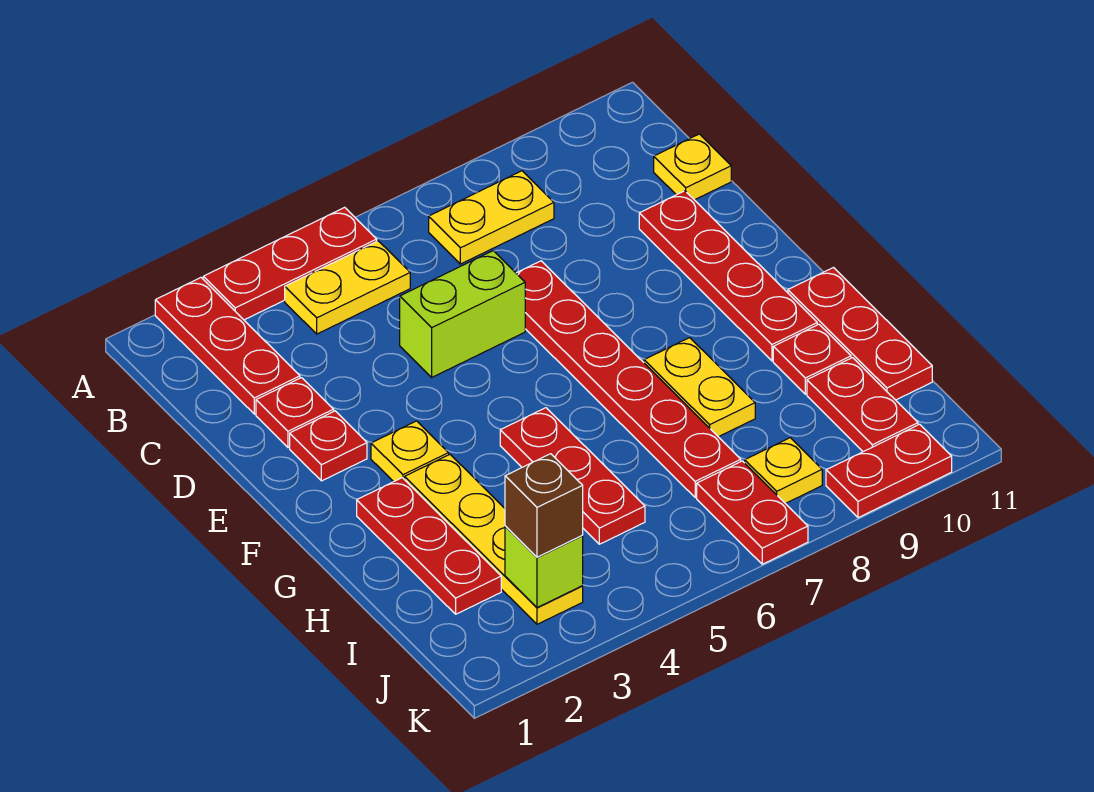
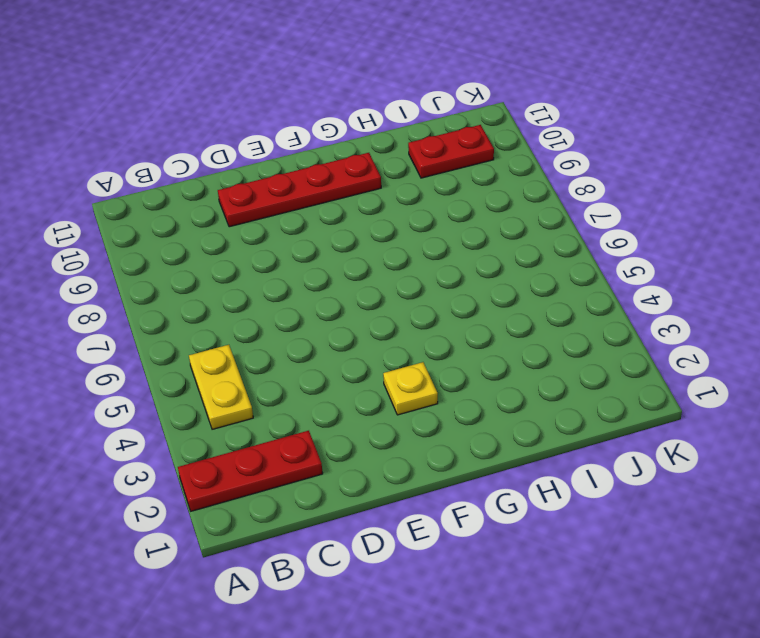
none -> red plate A3:A5 level 1
none -> yellow plate B7:B8 level 1
none -> yellow plate C11 level 1

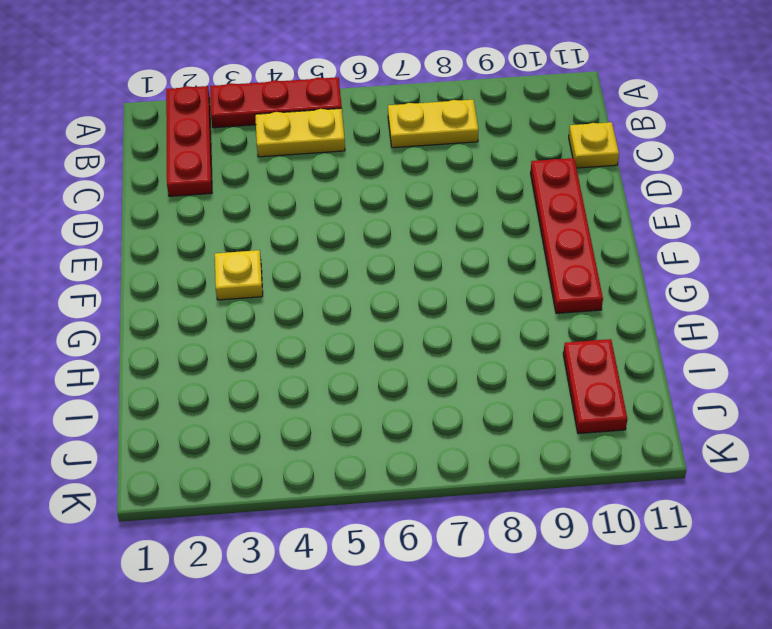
none -> red plate D2 level 1
none -> lime brick D5:D6 level 1
none -> red plate D7:I7 level 1

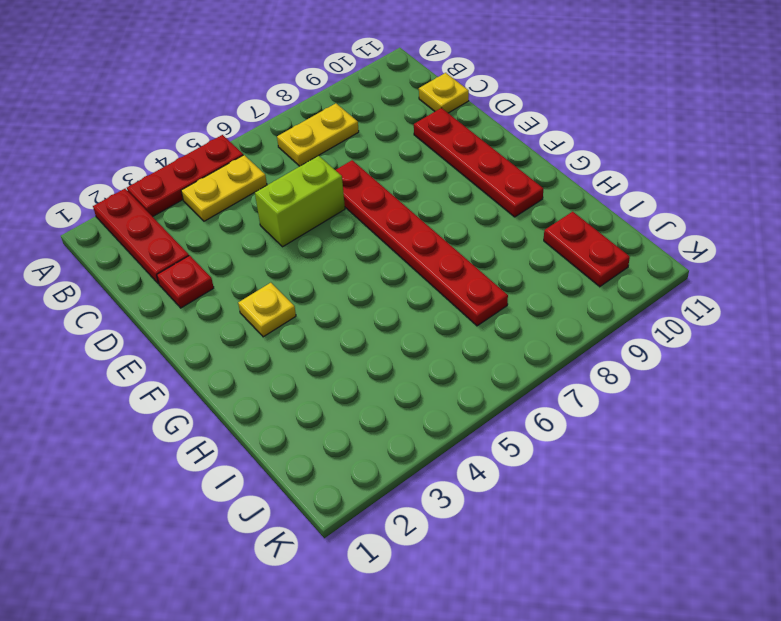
none -> red plate E2 level 1
none -> red plate G2:I2 level 1
none -> yellow plate G3:J3 level 1

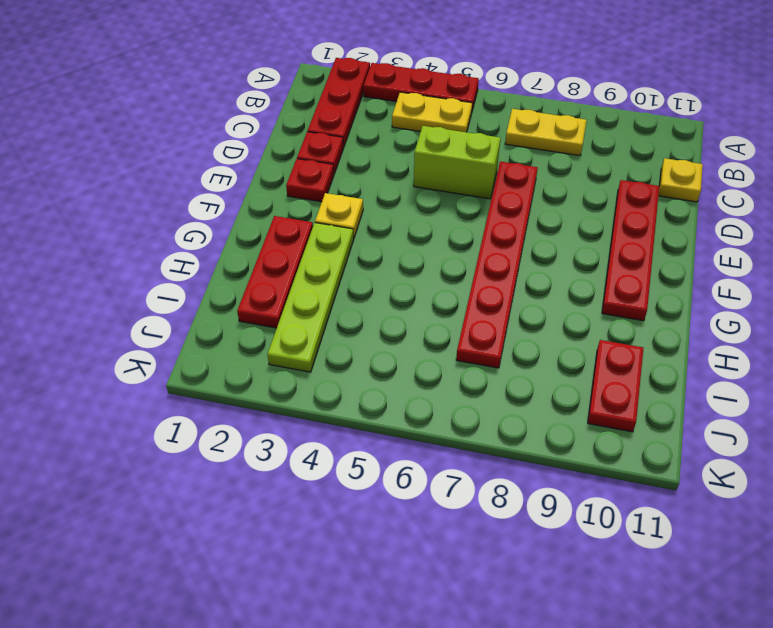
lime plate G3:J3 level 1 -> yellow plate G3:J3 level 1
none -> red plate G5:I5 level 1
none -> yellow plate G8:H8 level 1
none -> red plate G11:I11 level 1

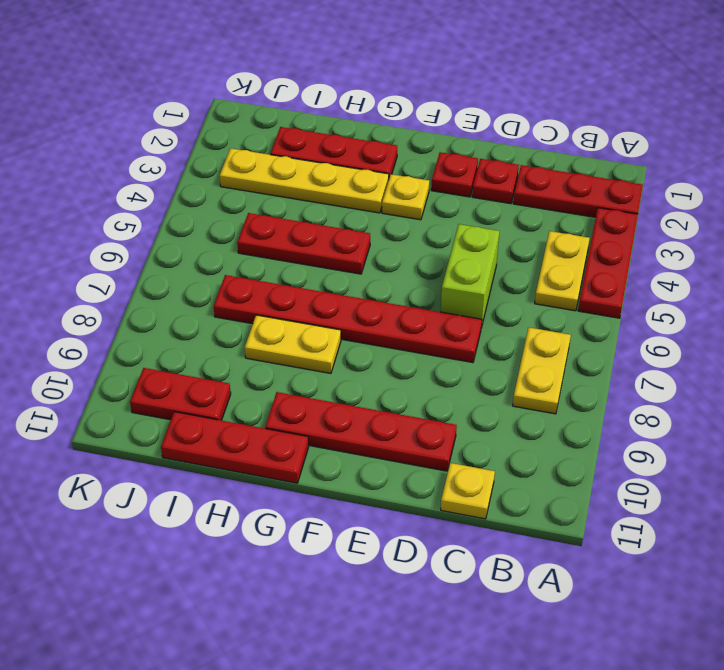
none -> red plate H10 level 1
none -> red plate J7:K7 level 1
none -> yellow plate J8 level 1

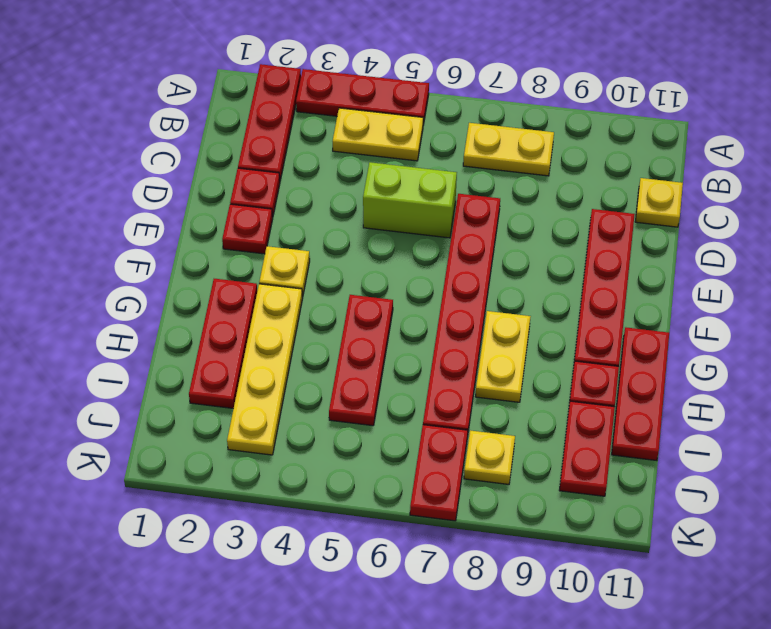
none -> red plate K9:K10 level 1
none -> lime brick J3 level 2
none -> brown brick J3 level 3

